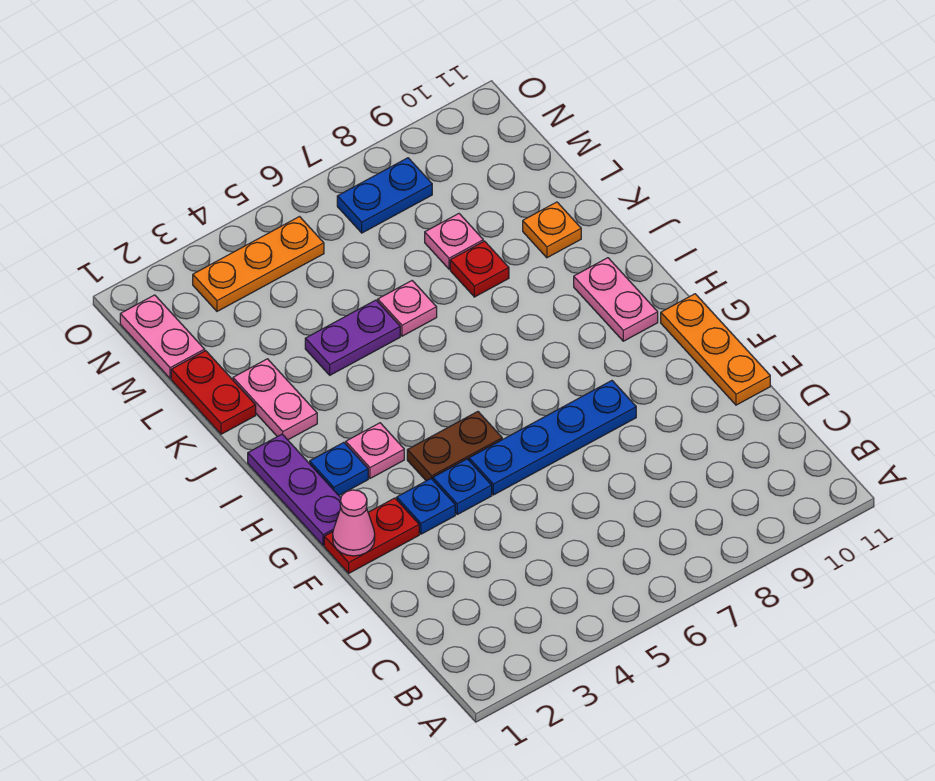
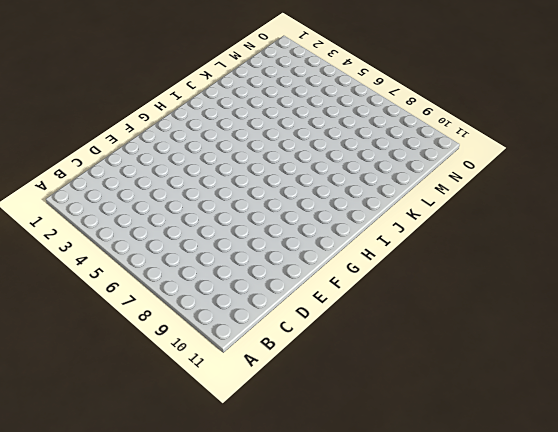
none -> orange plate E11:G11 level 1
none -> red plate F1:F2 level 1
none -> blue plate F3 level 1

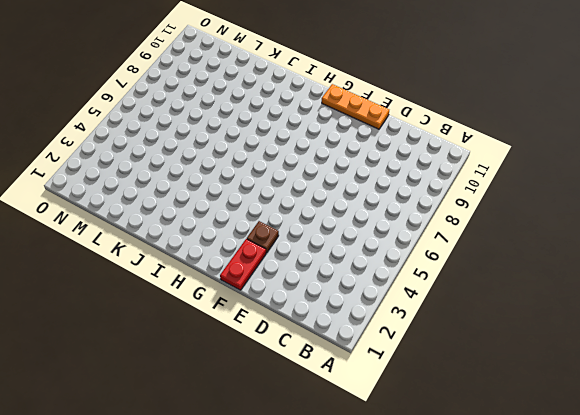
brown plate F3 level 1 -> blue plate F3 level 1
none -> blue plate F4 level 1
none -> blue plate F5:F8 level 1
none -> purple plate G1:I1 level 1

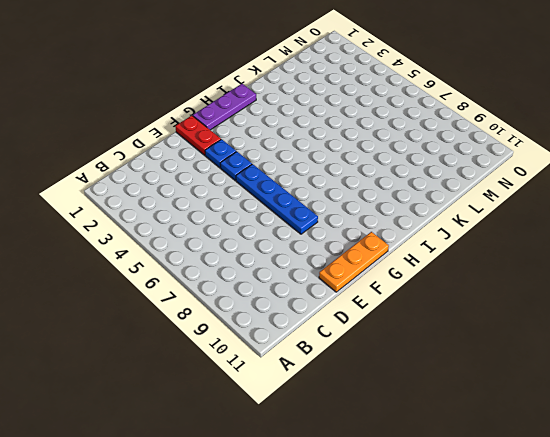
none -> brown plate G4:G5 level 1
none -> blue plate H2 level 1
none -> pink plate H3 level 1

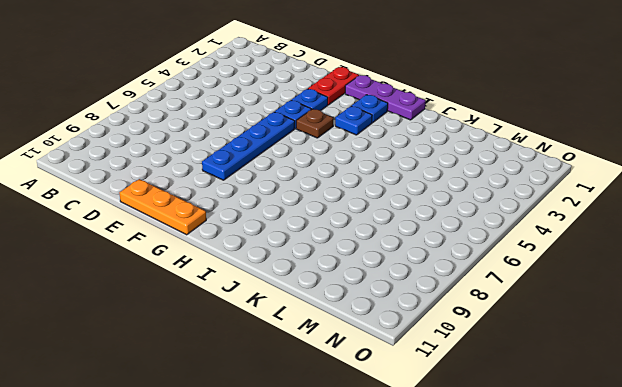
brown plate G4 level 1 -> brown plate G4:G5 level 1
blue plate H3 level 1 -> pink plate H3 level 1
none -> pink plate H10:I10 level 1
none -> pink plate J2:K2 level 1
none -> red plate K1:L1 level 1

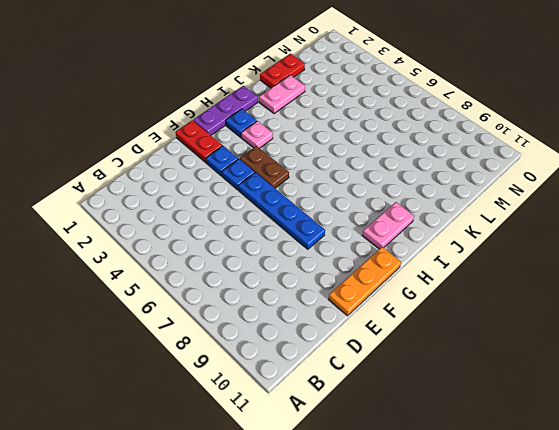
none -> purple plate K4:K5 level 1
none -> pink plate K6 level 1
none -> red plate K8 level 1

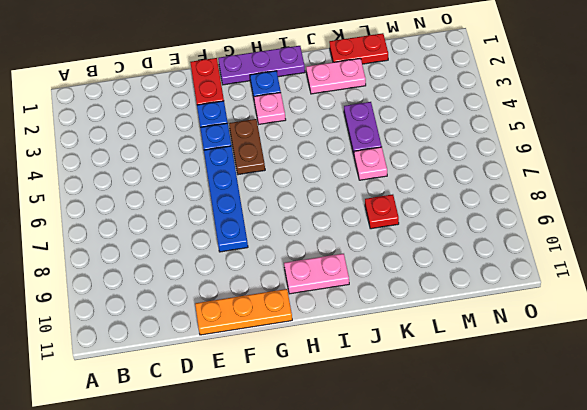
none -> orange plate K10 level 1
none -> pink plate L8 level 1
none -> pink plate M1:N1 level 1

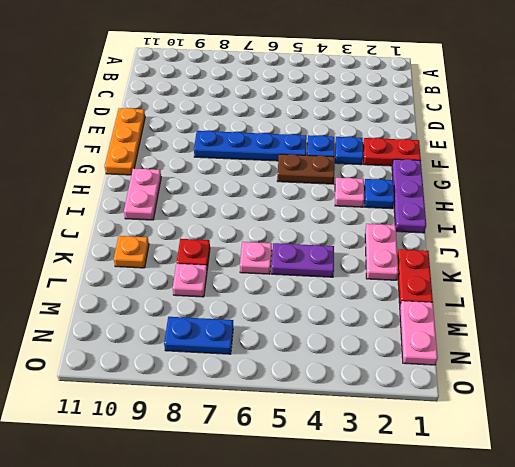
none -> orange plate N3:N5 level 1
none -> pink cone F1 level 2

